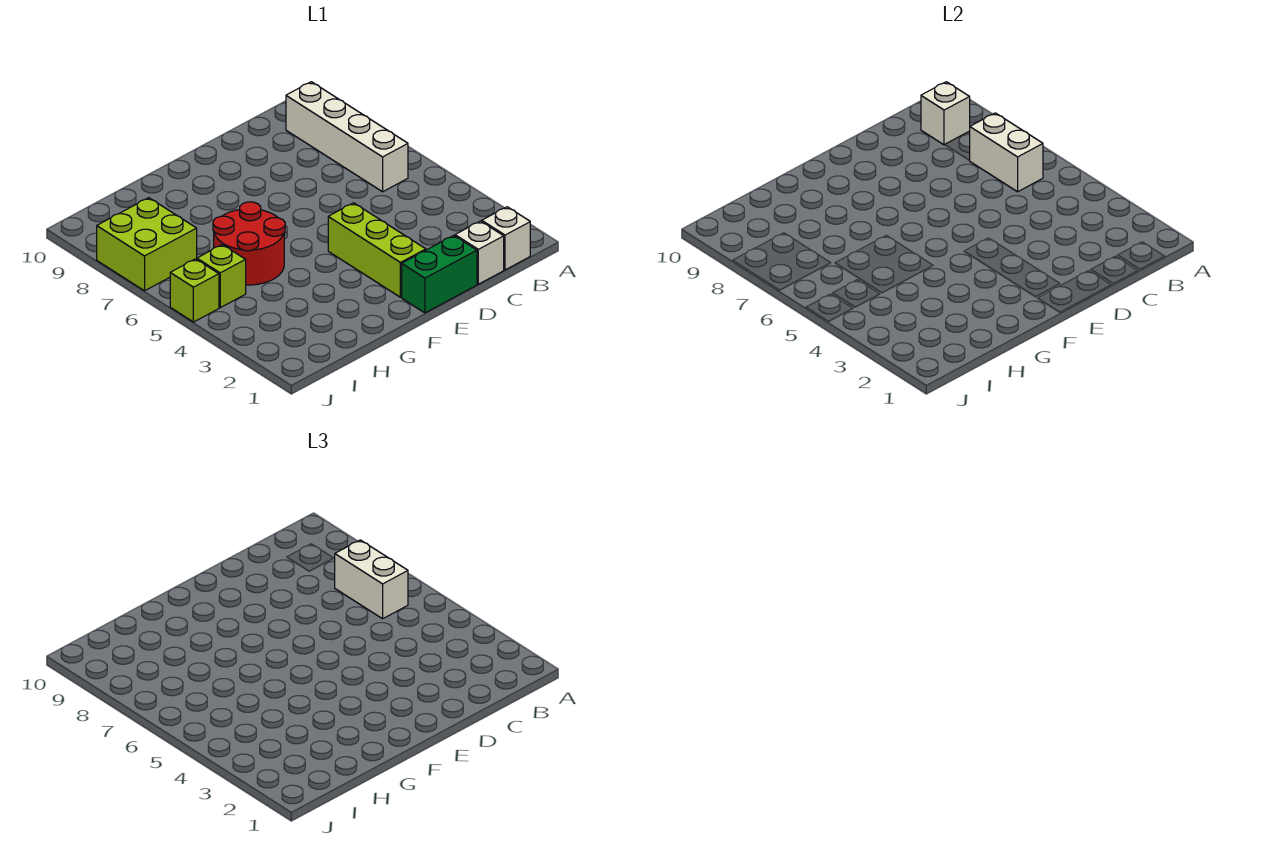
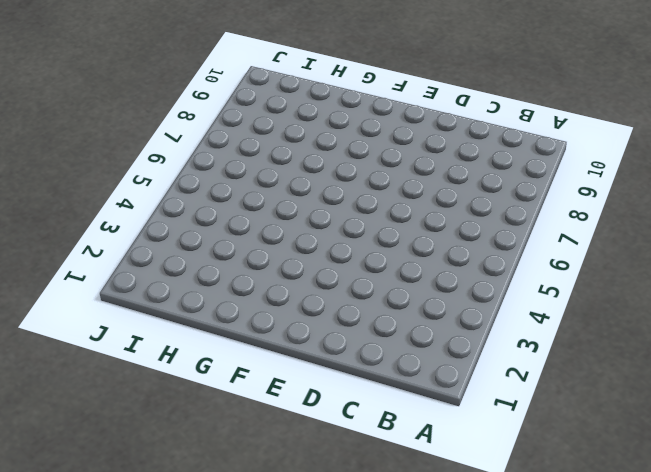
none -> white brick B1 level 1
none -> white brick B6:B9 level 1
none -> white brick C1 level 1

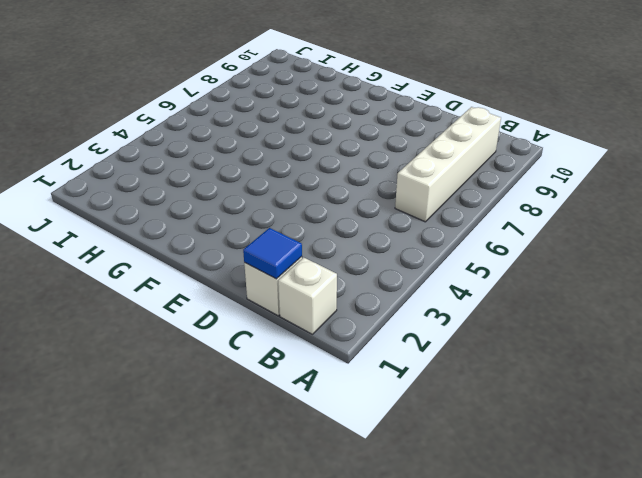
blue tile C1 level 2 -> none
none -> green brick D1:E1 level 1
none -> lime brick E2:E4 level 1
none -> red round brick G5:H6 level 1

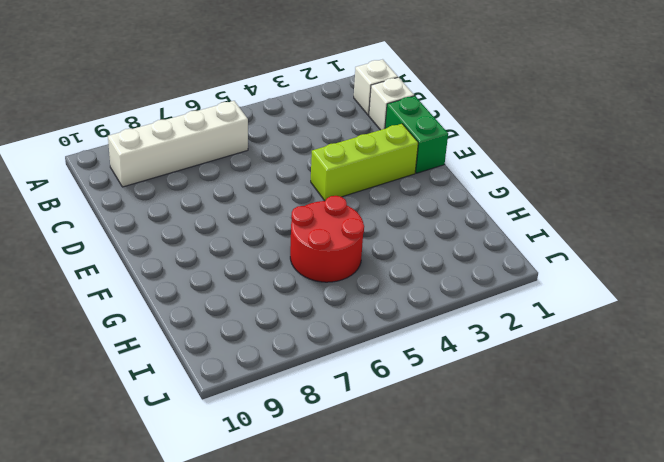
none -> lime brick I5 level 1
none -> lime brick I7:J8 level 1
none -> lime brick J5 level 1

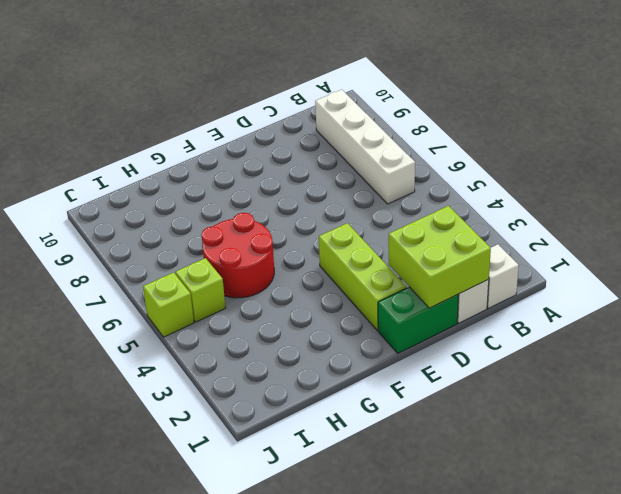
lime brick C1:D2 level 2 -> lime brick I7:J8 level 1
none -> white brick B6:B7 level 2
none -> white brick B9 level 2
none -> white brick B6:B7 level 3

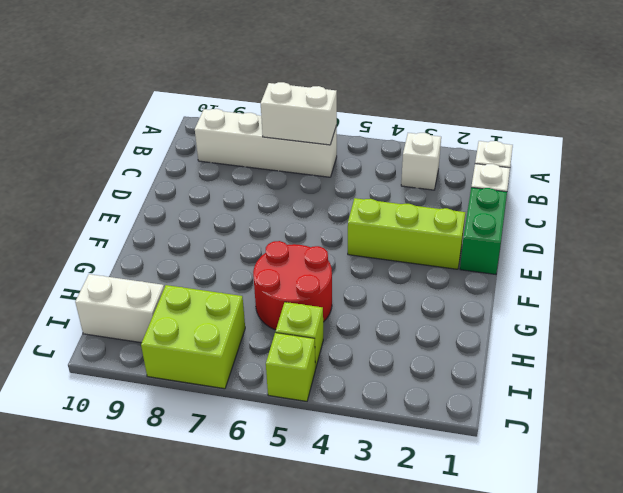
white brick B3 level 1 -> white brick B9 level 2
white brick I9:I10 level 1 -> white brick B6:B7 level 3

